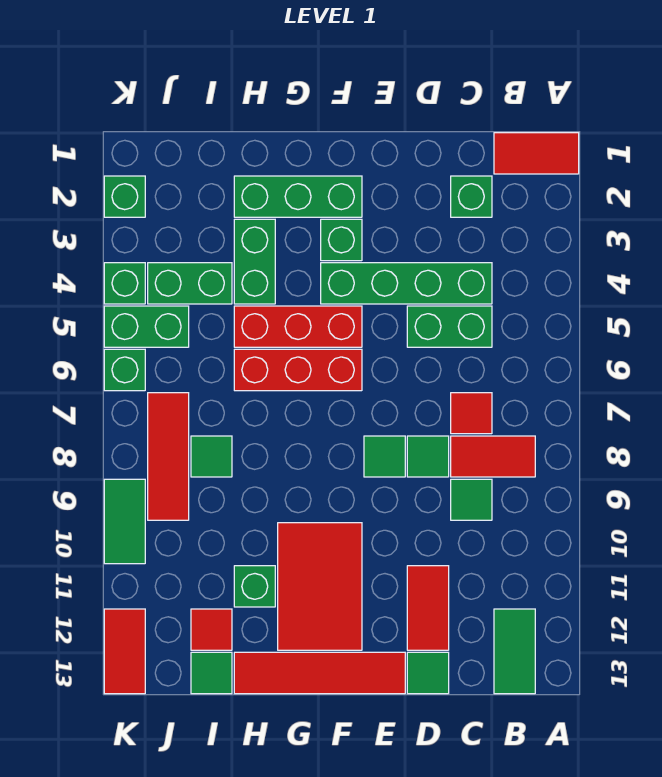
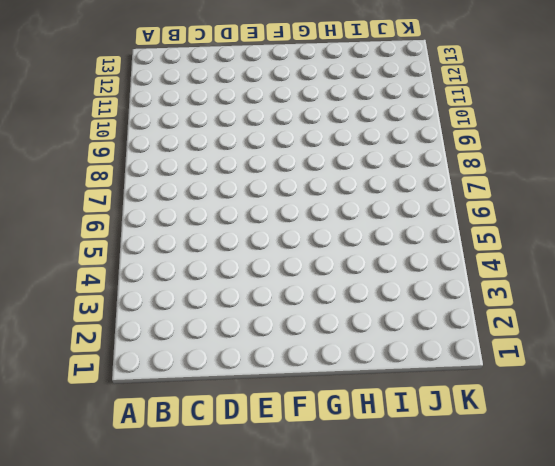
none -> red tile A1:B1 level 1
none -> red tile B8:C8 level 1
none -> green tile B12:B13 level 1
none -> green brick C2 level 1

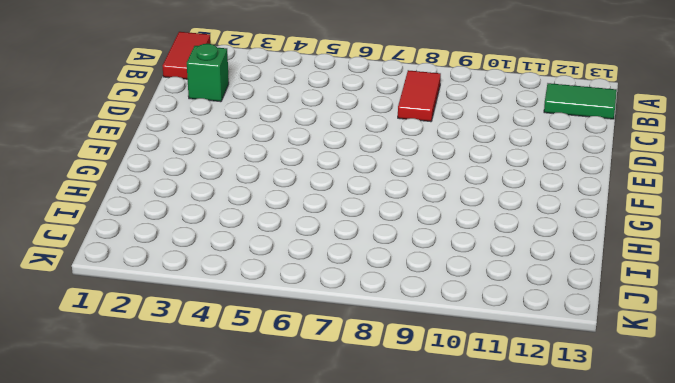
none -> green brick C4:F4 level 1
none -> green brick C5:D5 level 1
none -> red tile C7 level 1
none -> green tile C9 level 1

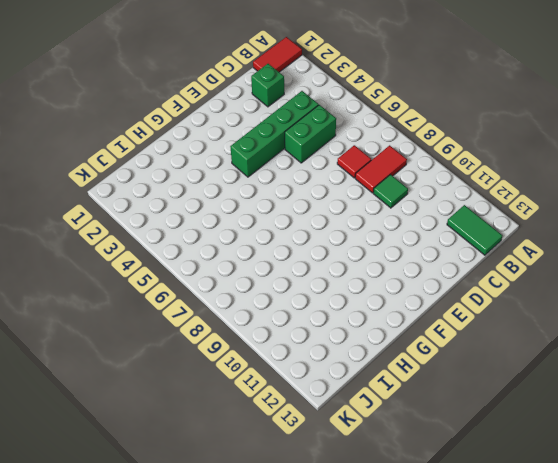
none -> green tile D8 level 1
none -> red tile D11:D12 level 1
none -> green tile D13 level 1
none -> green tile E8 level 1

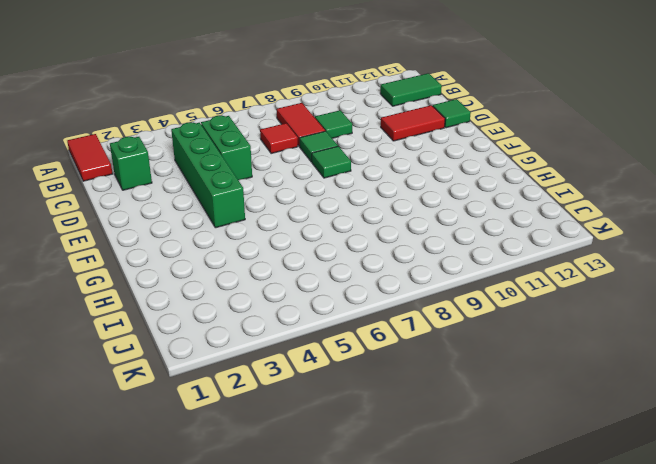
none -> red tile E13:H13 level 1
none -> green brick F2:H2 level 1
none -> green brick F3 level 1
none -> red brick F5:H5 level 1

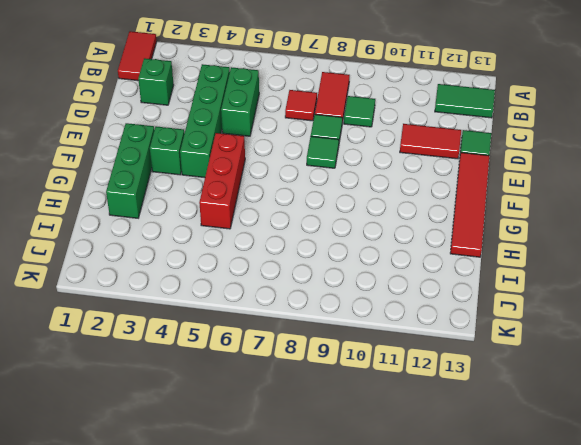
none -> red brick F6:H6 level 1
none -> red tile F10:G12 level 1
none -> green brick H3:H4 level 1
none -> green brick H11 level 1

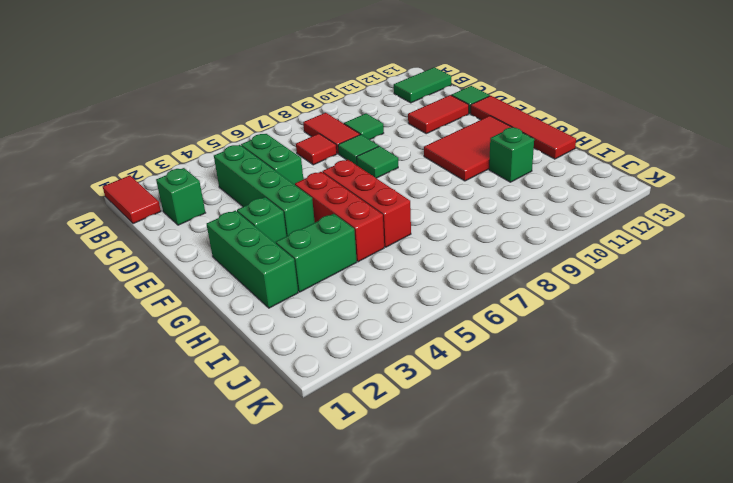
none -> green brick I4:J4 level 1
none -> green tile I8 level 1
none -> red tile I12 level 1
none -> green tile I13 level 1

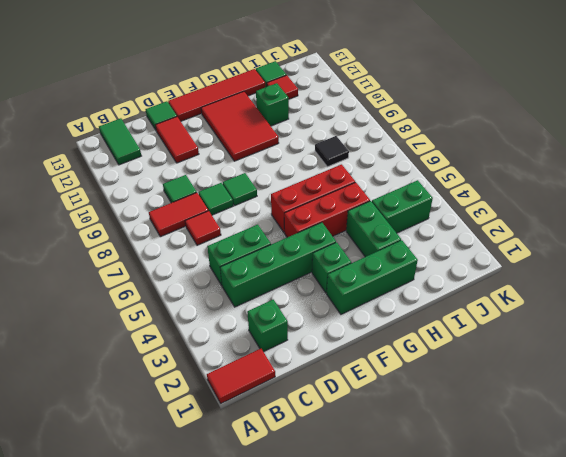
black tile I8 level 1 -> green tile I8 level 1
none -> green brick J5:K5 level 1
none -> red tile J7:J9 level 1
none -> green brick K2 level 1
none -> green brick K4 level 1

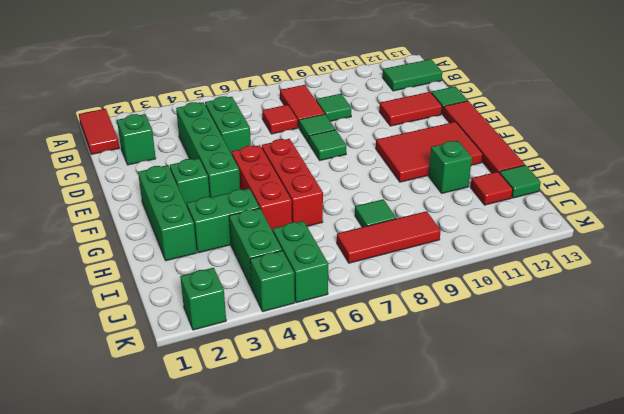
none -> green brick K6 level 1
none -> green tile K9:K10 level 1
none -> red tile K12:K13 level 1

